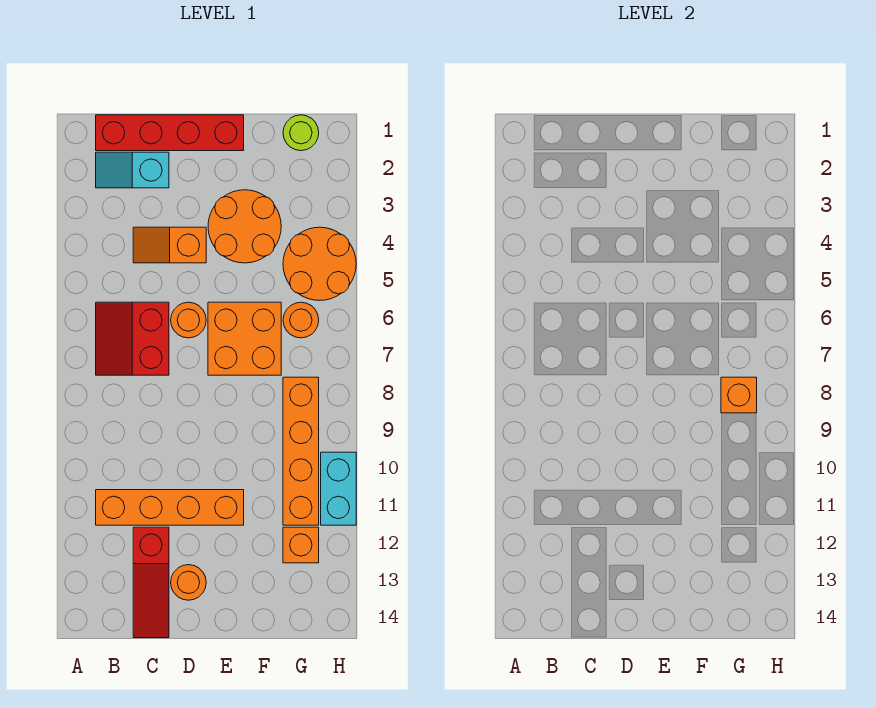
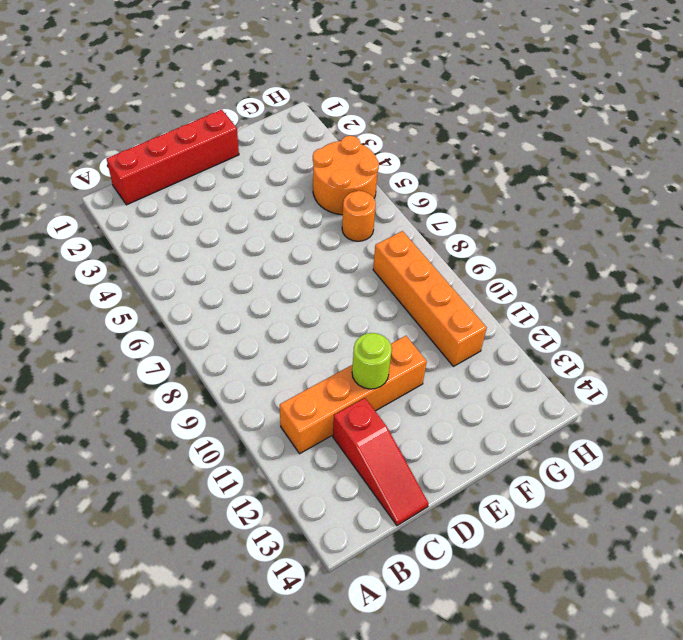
lime round brick D11 level 2 -> lime round brick G1 level 1
none -> cyan slope B2:C2 level 1 top C
none -> red slope B6:C7 level 1 top C
none -> orange slope C4:D4 level 1 top D

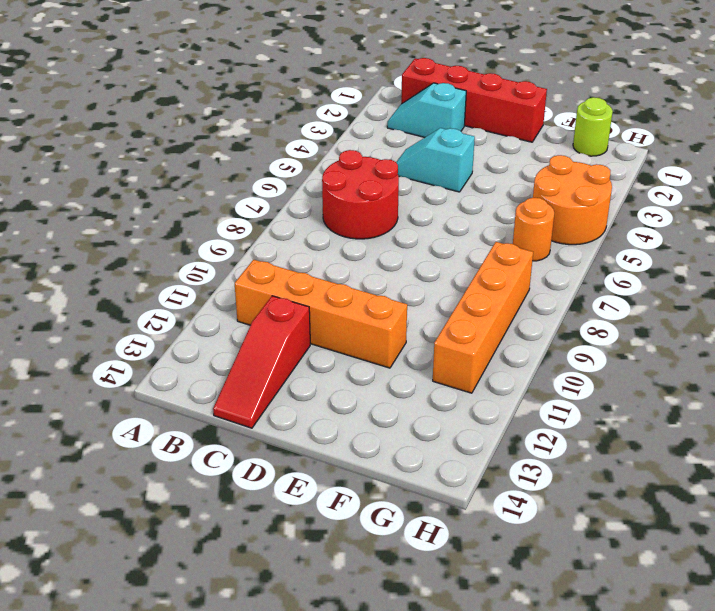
red round brick B6:C7 level 1 -> red slope B6:C7 level 1 top C
cyan slope C4:D4 level 1 top D -> orange slope C4:D4 level 1 top D
none -> orange round brick D6 level 1
none -> orange round brick D13 level 1
none -> orange round brick E3:F4 level 1

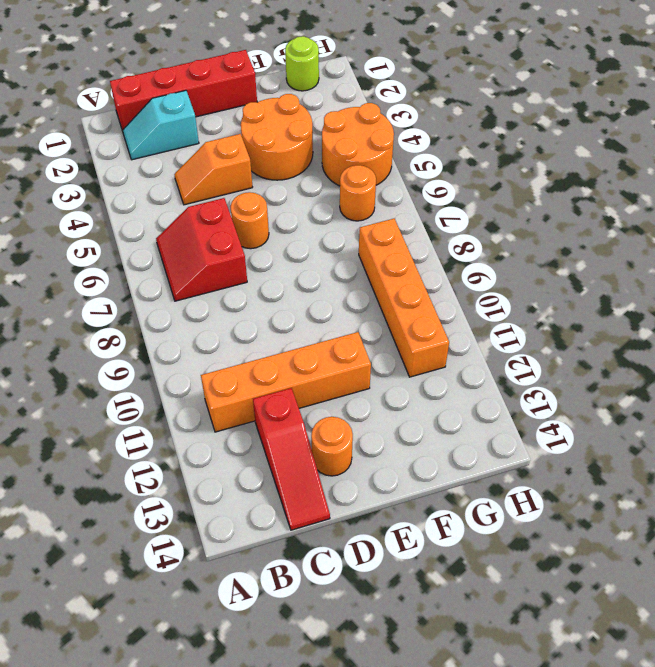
none -> orange brick E6:F7 level 1
none -> orange brick G12 level 1
none -> cyan brick H10:H11 level 1

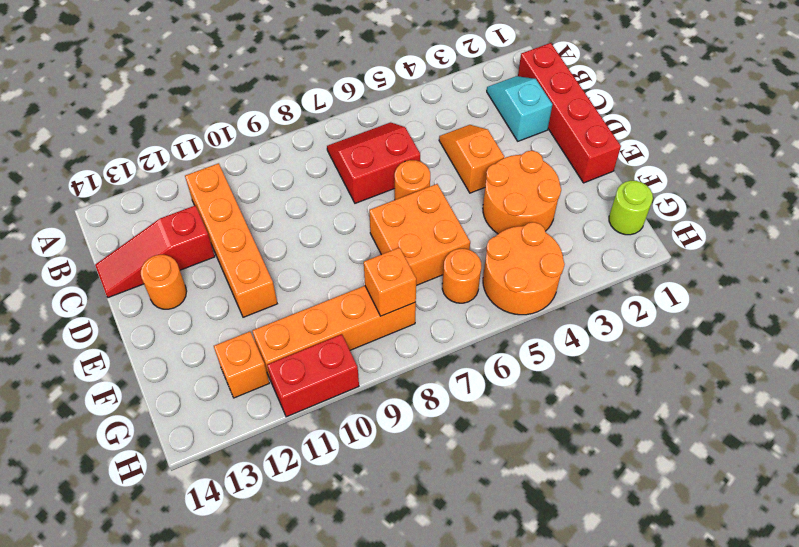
red brick H10:H11 level 1 -> cyan brick H10:H11 level 1

